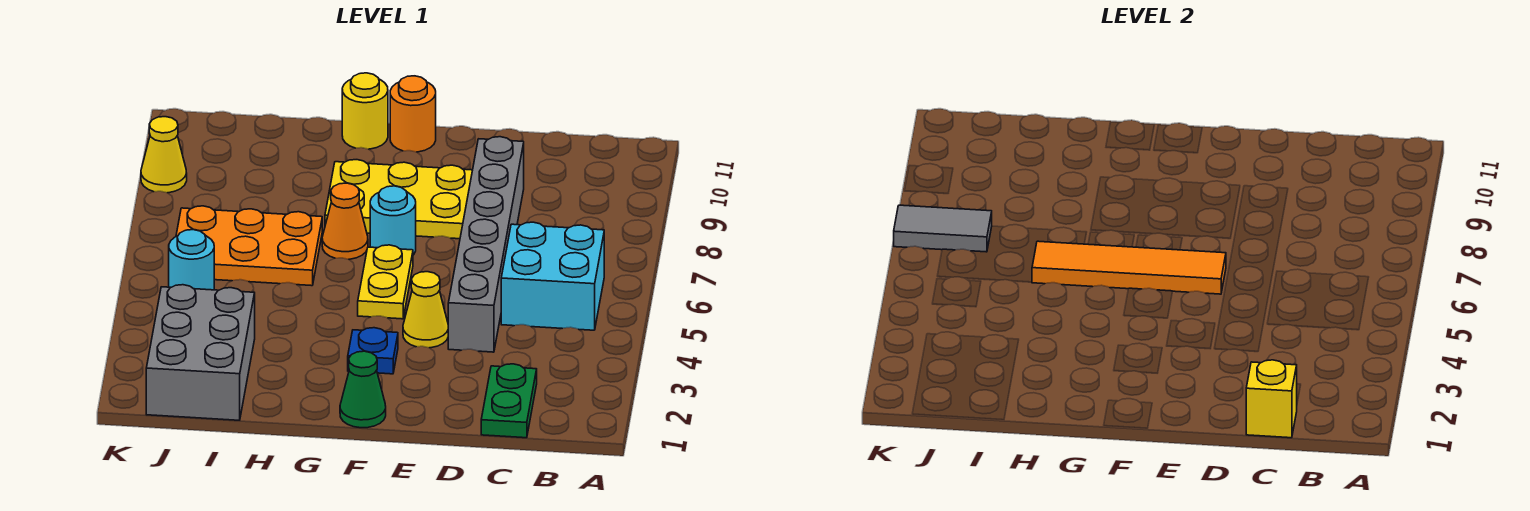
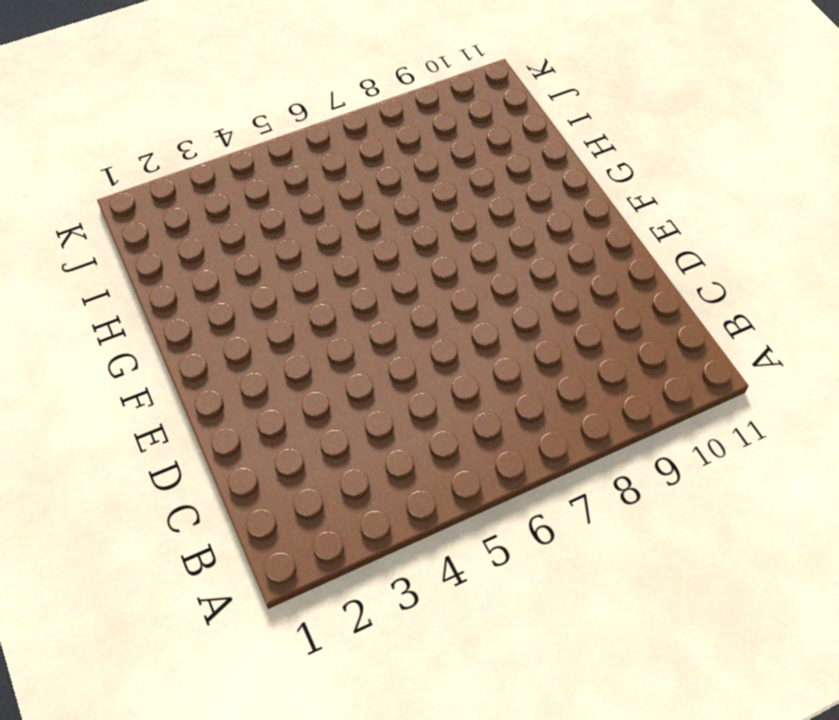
none -> cyan brick B5:C6 level 1
none -> green plate C1:C2 level 1
none -> grey brick D4:D9 level 1

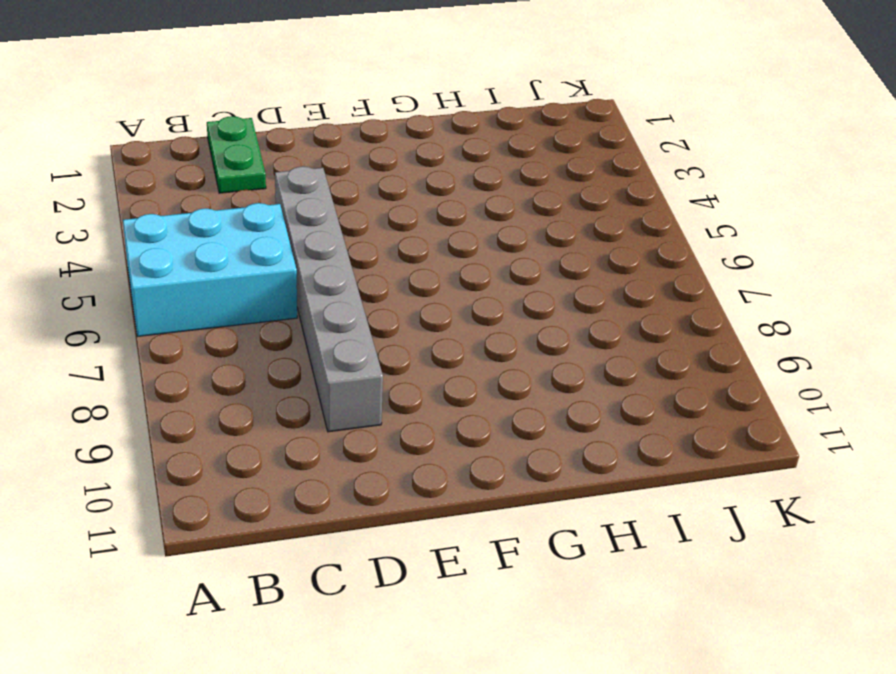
cyan brick A5:C6 level 1 -> cyan brick B5:C6 level 1
none -> yellow cone E4 level 1
none -> yellow plate E8:G9 level 1
none -> green cone F1 level 1

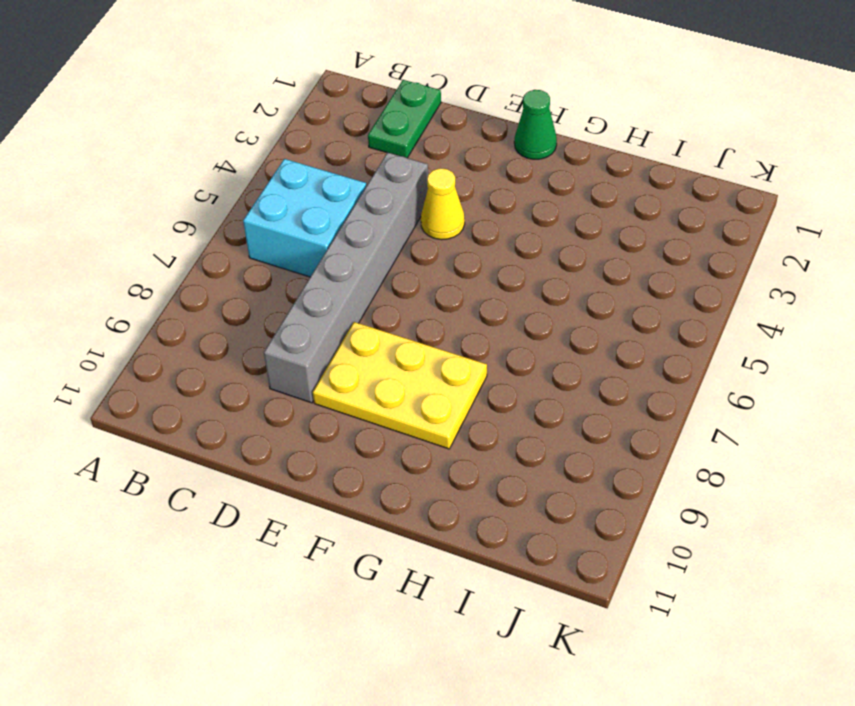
none -> blue plate F3 level 1
none -> yellow plate F5:F6 level 1
none -> cyan round brick F7 level 1

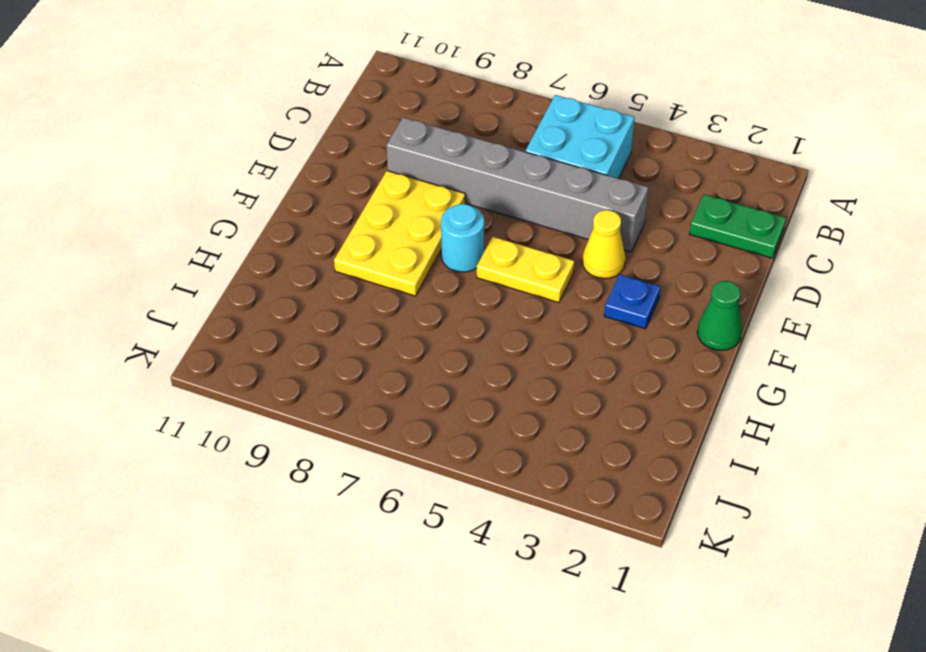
none -> orange round brick F11 level 1
none -> orange cone G7 level 1
none -> yellow round brick G11 level 1

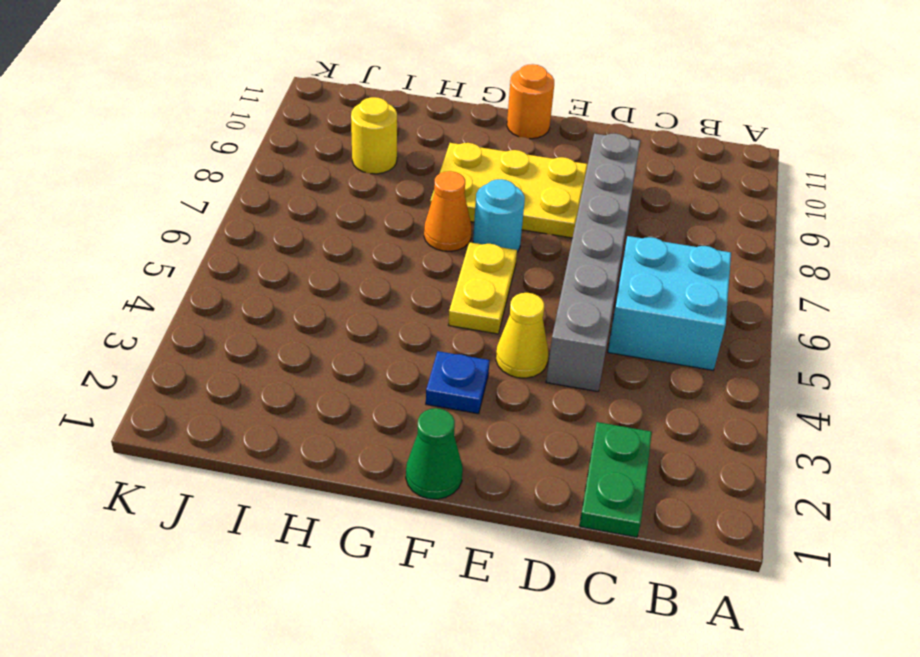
yellow round brick I9 level 1 -> yellow round brick G11 level 1
none -> orange plate H6:J7 level 1
none -> grey brick I1:J3 level 1
none -> cyan round brick J5 level 1

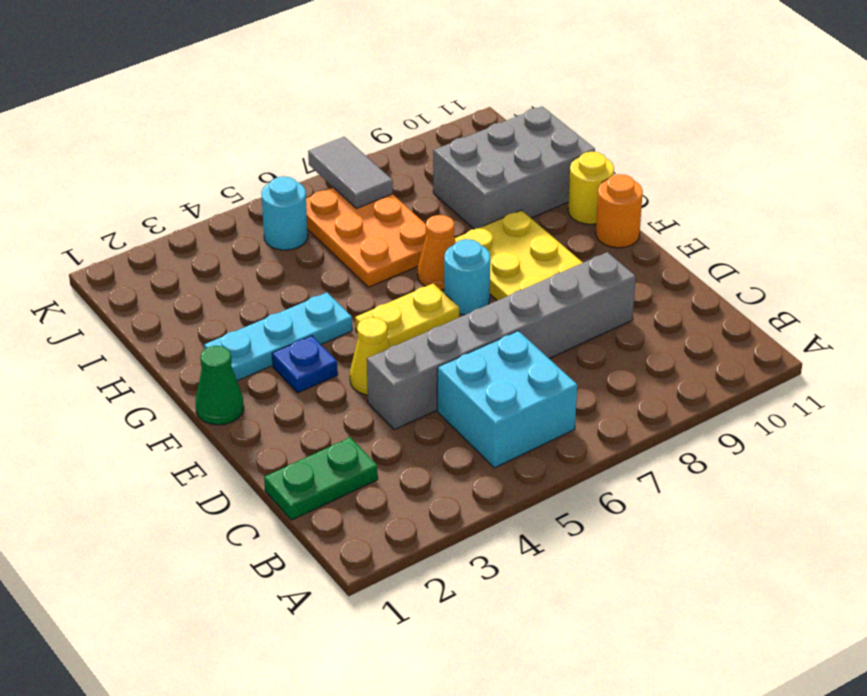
cyan plate G2:G4 level 1 -> none
grey brick H9:I11 level 1 -> grey brick I1:J3 level 1
none -> yellow cone K9 level 1
none -> yellow brick C1 level 2
none -> orange tile E6:H6 level 2

